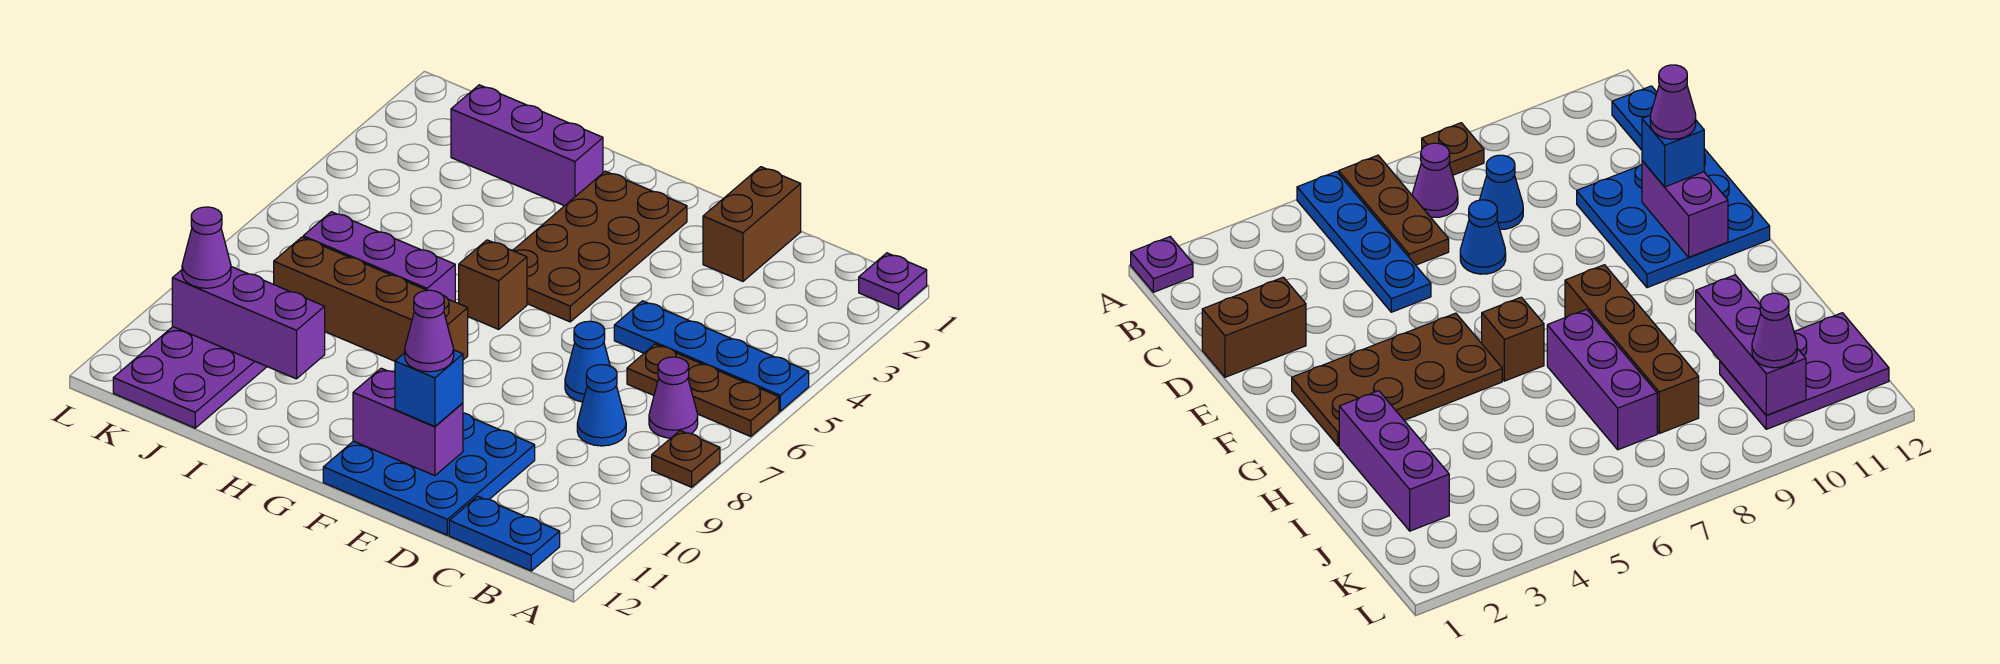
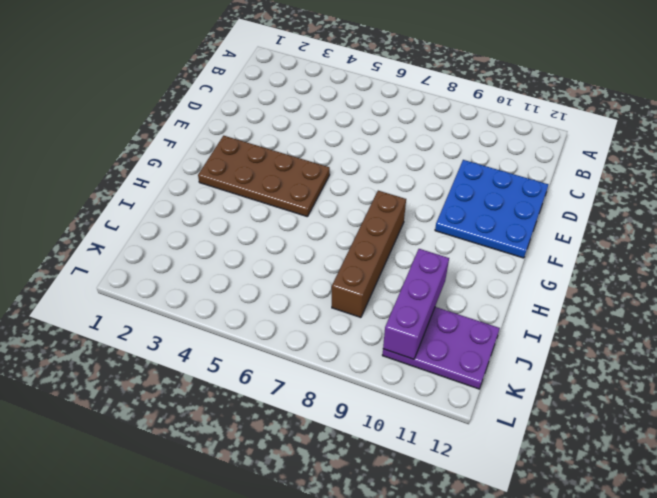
none -> purple plate A1 level 1
none -> blue plate A5:D5 level 1
none -> brown plate A6:C6 level 1

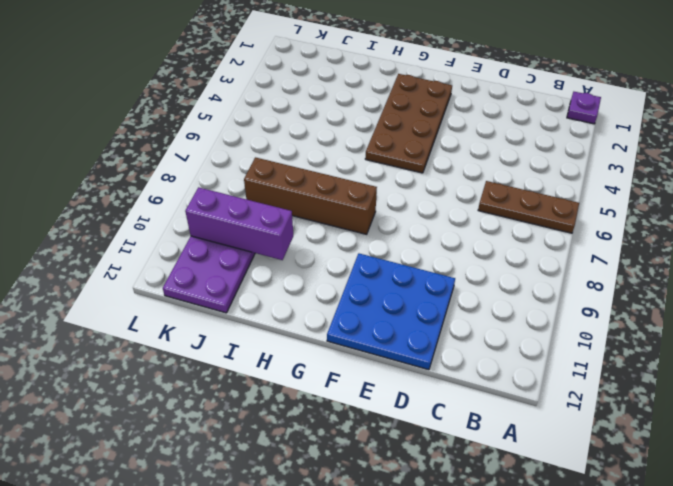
none -> blue plate A5:D5 level 1
none -> brown plate A8 level 1
none -> purple cone B7 level 1

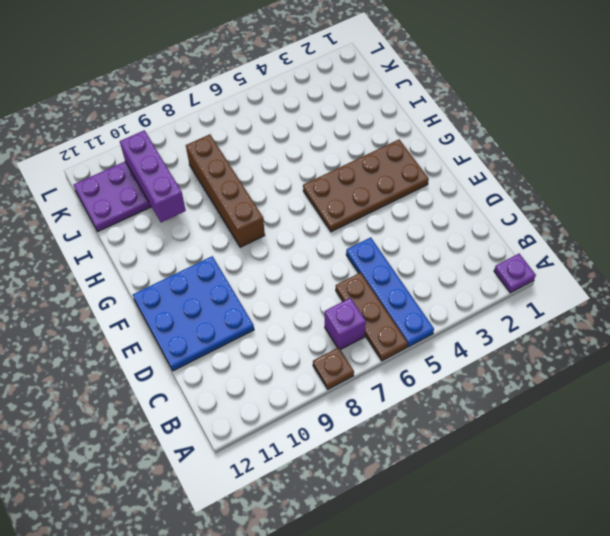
purple brick B7 level 1 -> purple cone B7 level 1
none -> blue plate B12:C12 level 1
none -> blue cone C8 level 1
none -> brown brick D1:D2 level 1

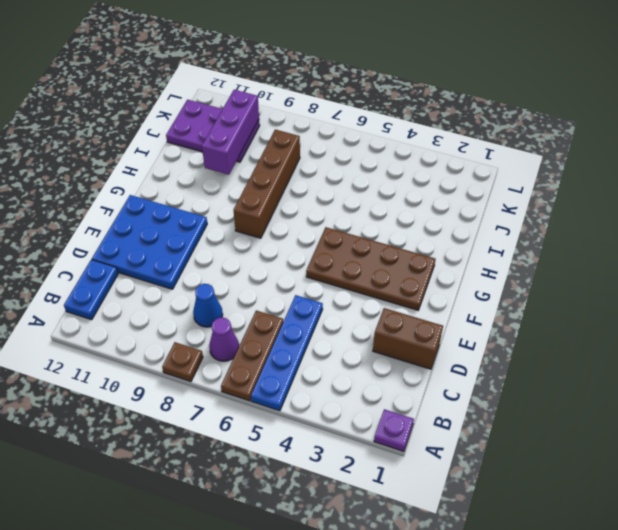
none -> blue cone D7 level 1
none -> brown brick G6 level 1
none -> purple brick H2:J2 level 1

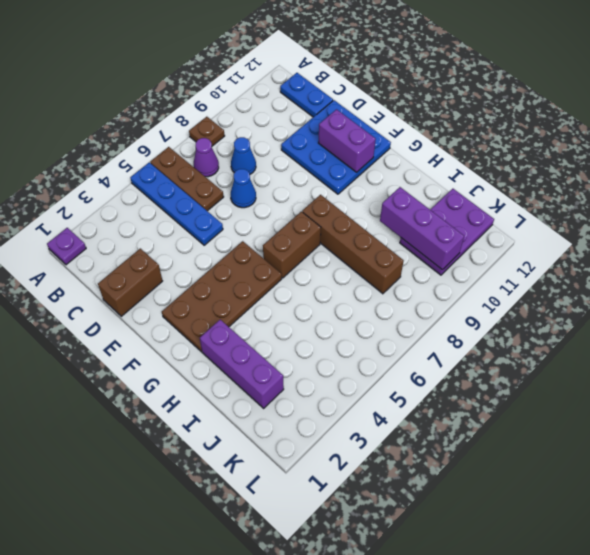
brown brick G6:G7 level 1 -> brown brick G6 level 1
none -> purple brick H7:J7 level 1
none -> blue brick E11 level 3
none -> purple cone K10 level 3

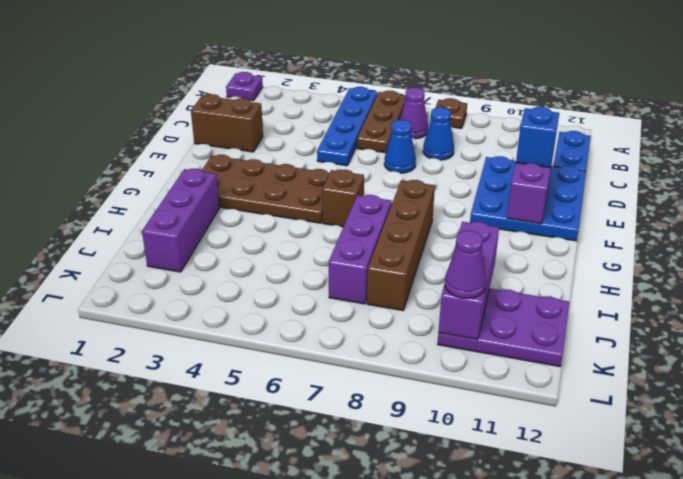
none -> purple cone E11 level 4

